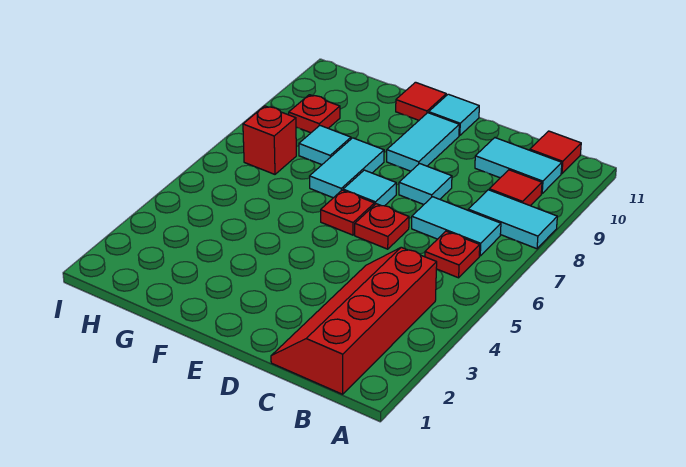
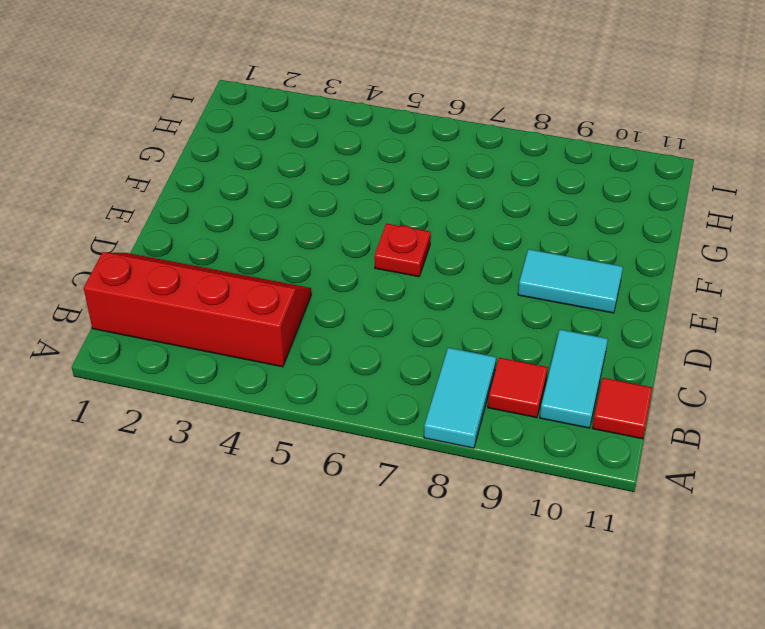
none -> red plate B6 level 1
none -> cyan tile B7:C7 level 1
none -> red plate D6 level 1

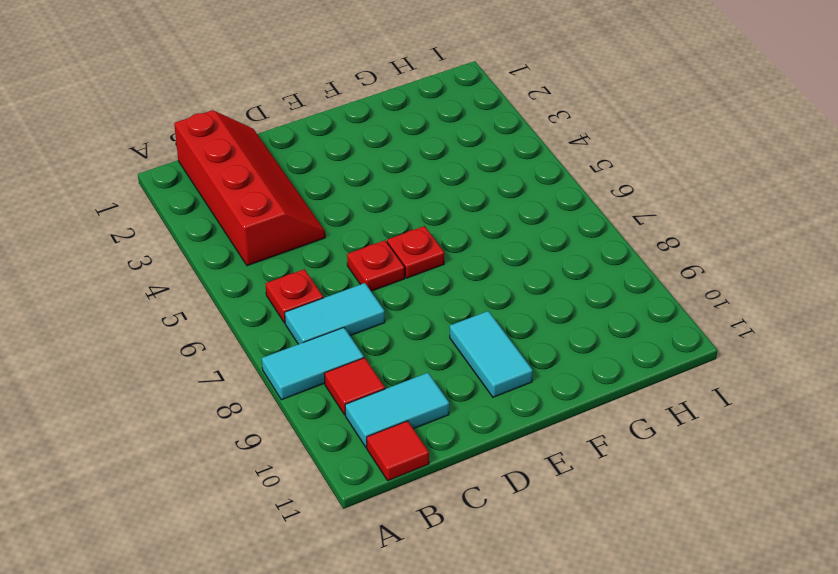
none -> cyan tile D8 level 1
none -> cyan tile E7 level 1
none -> cyan tile E11 level 1

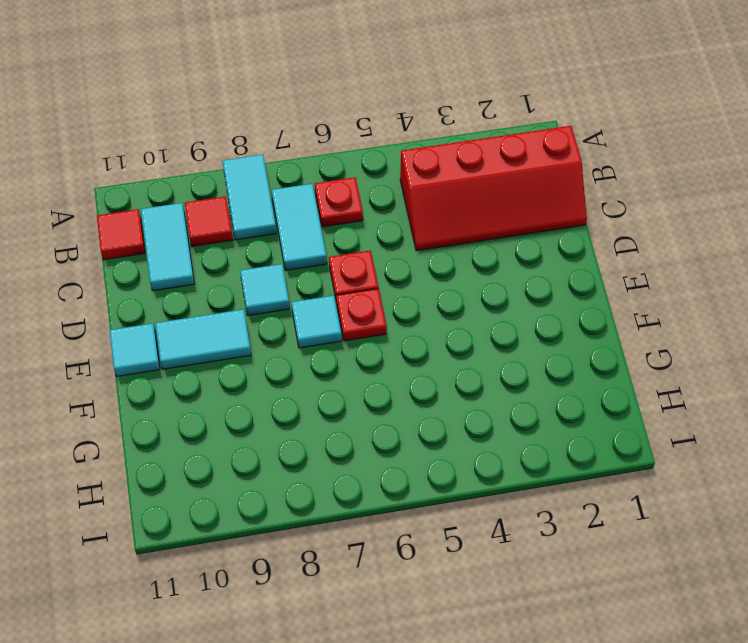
none -> cyan tile F7:F8 level 1
none -> red tile F11 level 1
none -> cyan tile G8 level 1

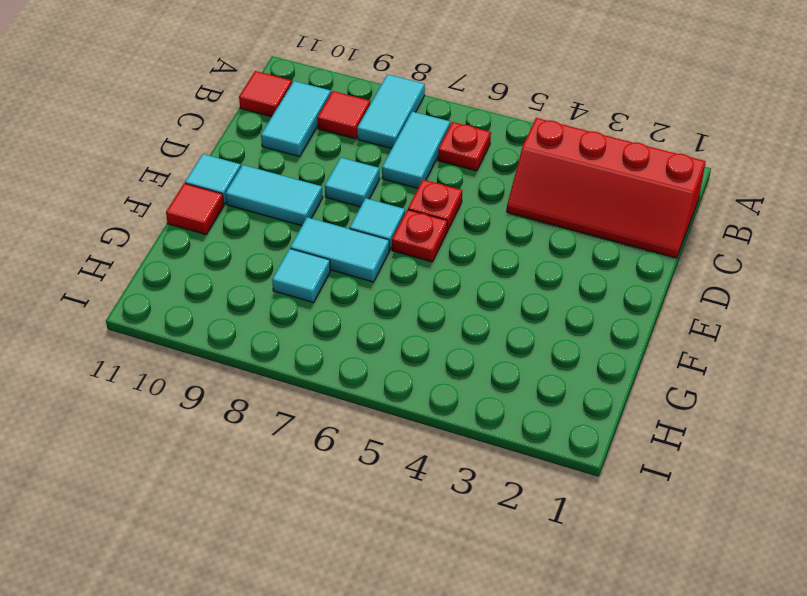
none -> red brick H7 level 1
none -> red plate H9 level 1

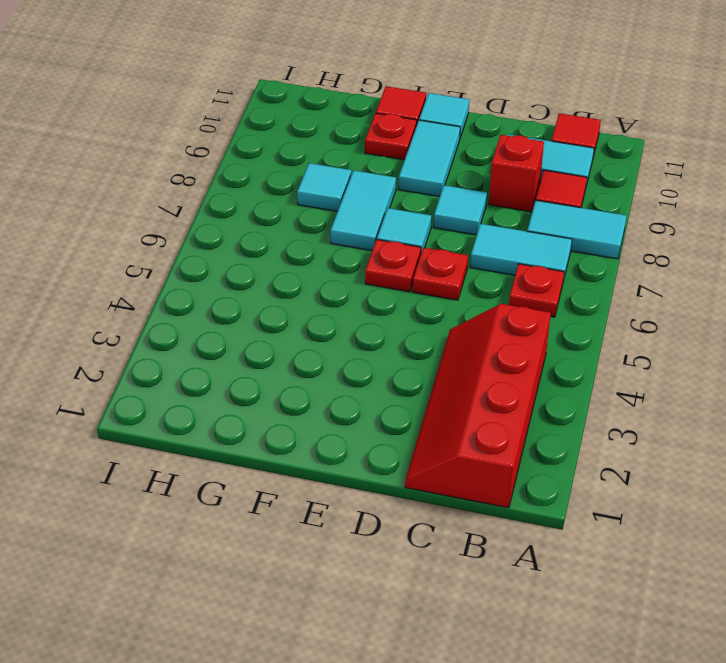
red brick C9 level 1 -> red brick H7 level 1
red plate F10 level 1 -> red plate H9 level 1

